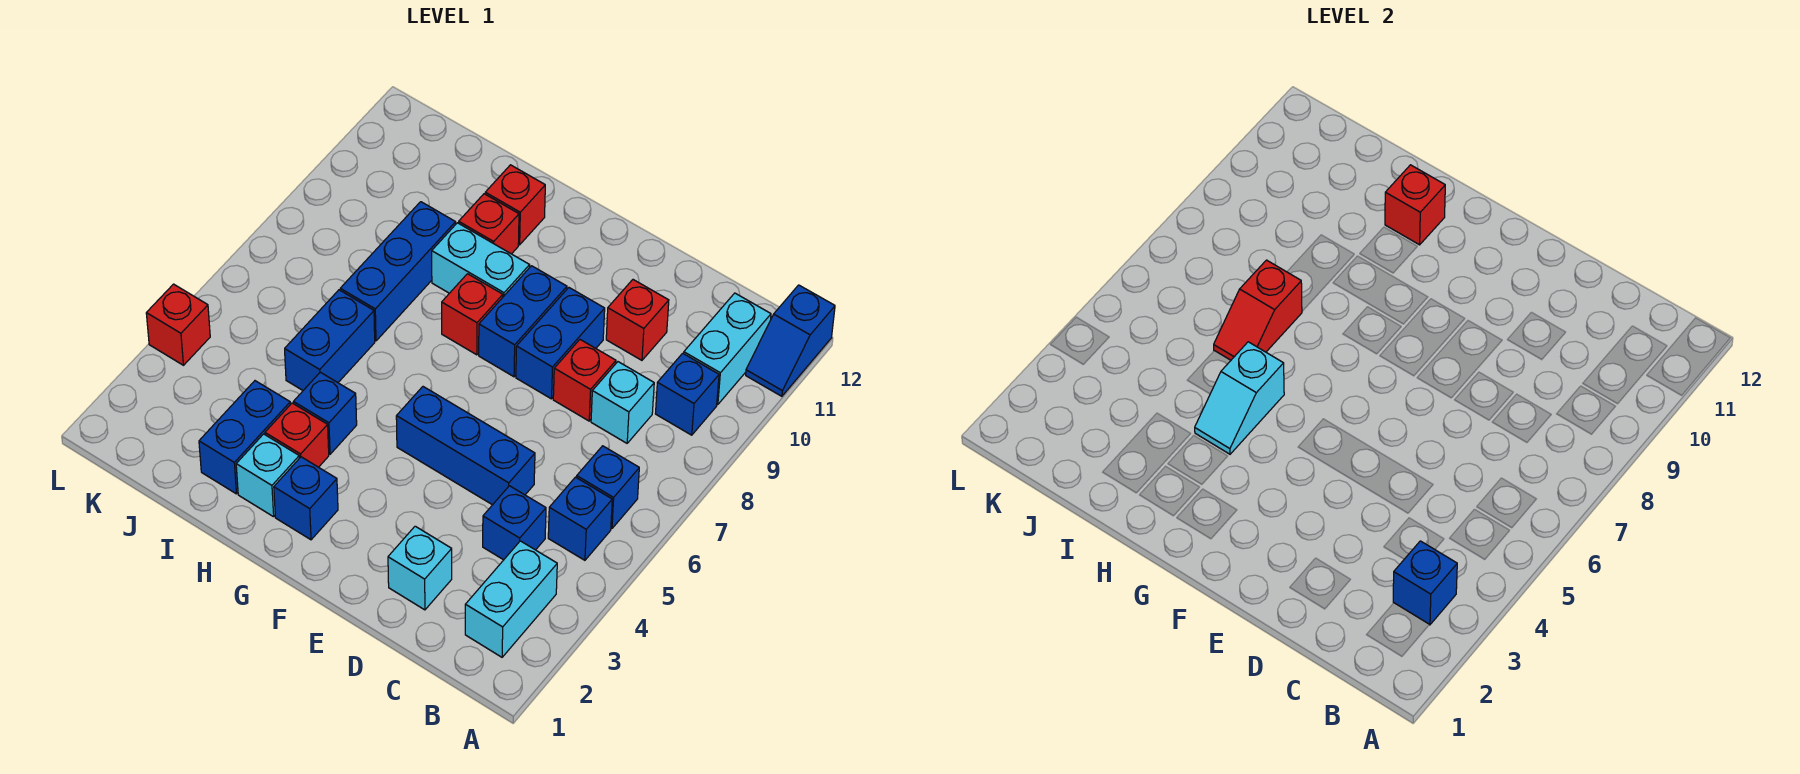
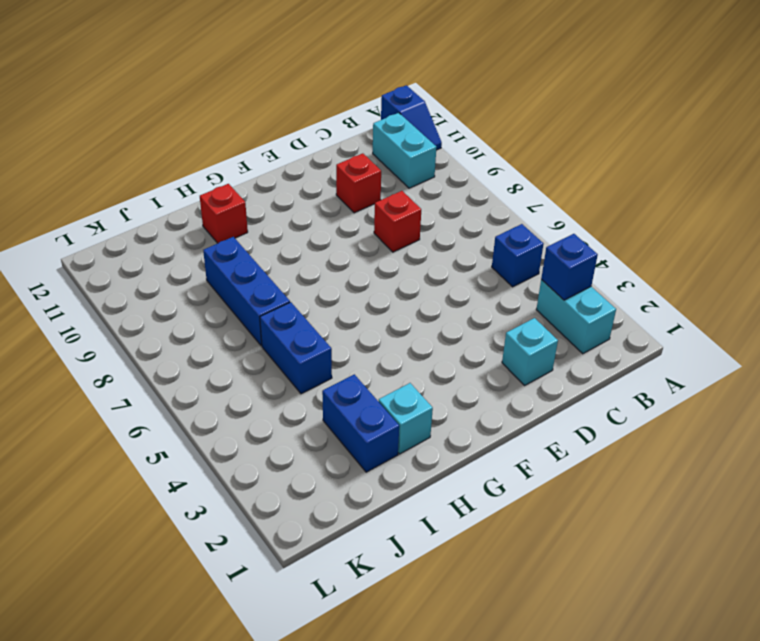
none -> blue brick B6 level 1
none -> blue brick B9 level 1
none -> blue brick C4 level 1
none -> cyan brick C8 level 1

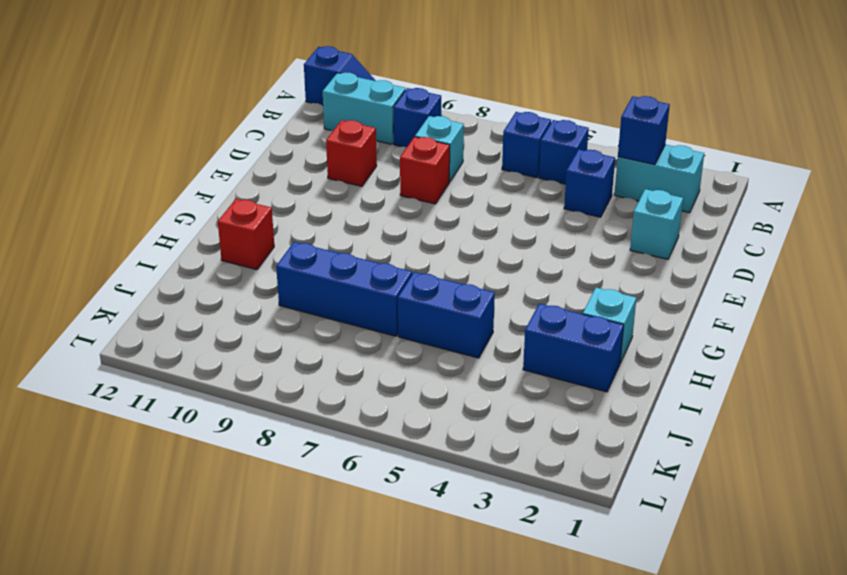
none -> blue brick D5:F5 level 1
none -> blue brick E8:E9 level 1
none -> blue brick F8:F9 level 1
none -> blue brick G2 level 1

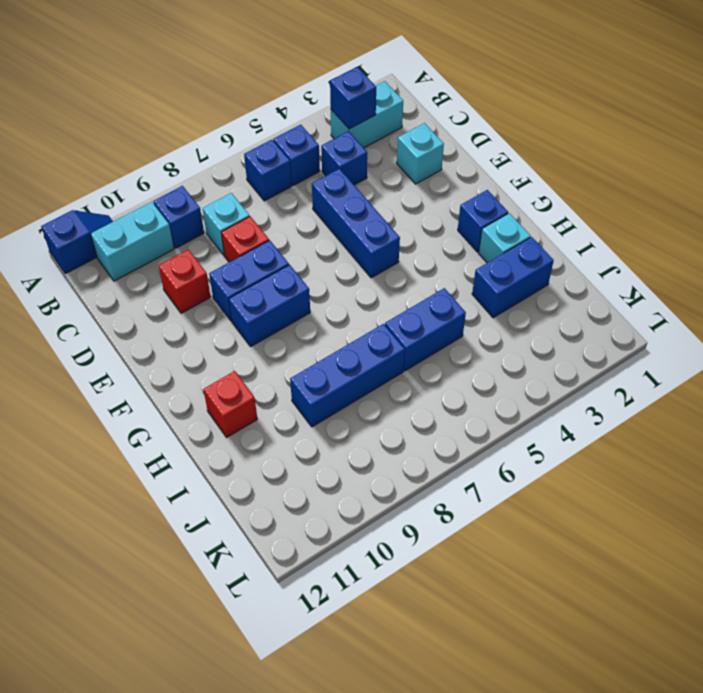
none -> red brick G8 level 1
none -> cyan brick G9:H9 level 1
none -> red brick H3 level 1
none -> blue brick H4 level 1

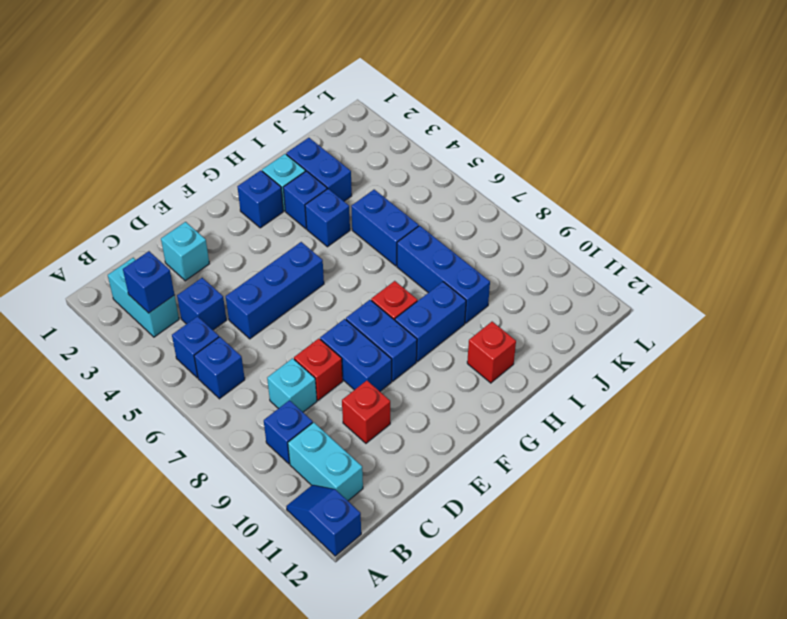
blue brick G9:H9 level 1 -> cyan brick G9:H9 level 1
blue brick H3 level 1 -> red brick H3 level 1
none -> red brick H10 level 1
none -> red brick L4 level 1
none -> cyan slope H4:H5 level 2 top 5
none -> red brick H11 level 2

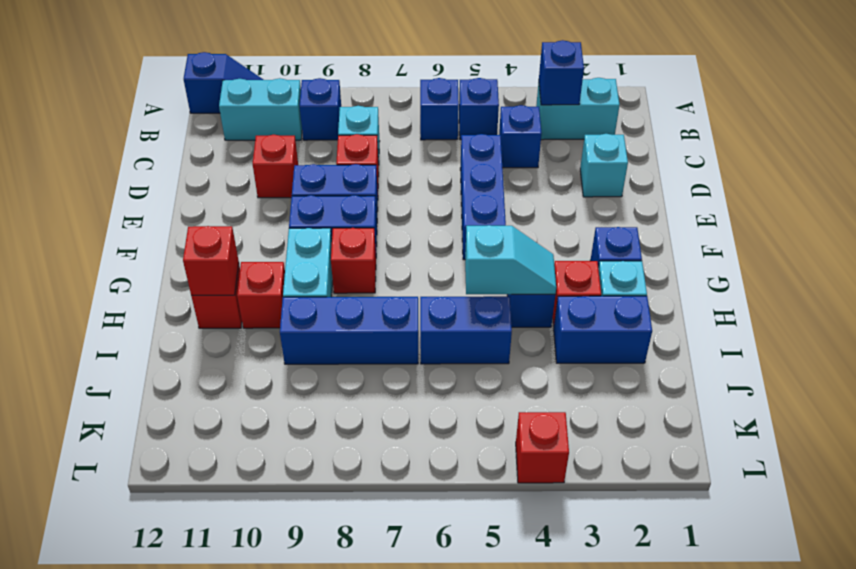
none -> red slope I6:I7 level 2 top 7

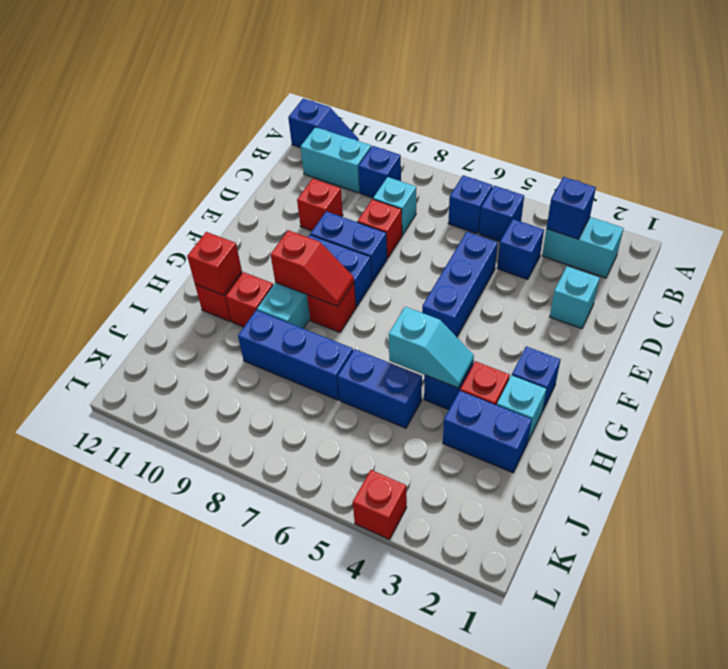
red slope G8:G9 level 2 top 9 -> red slope I6:I7 level 2 top 7

